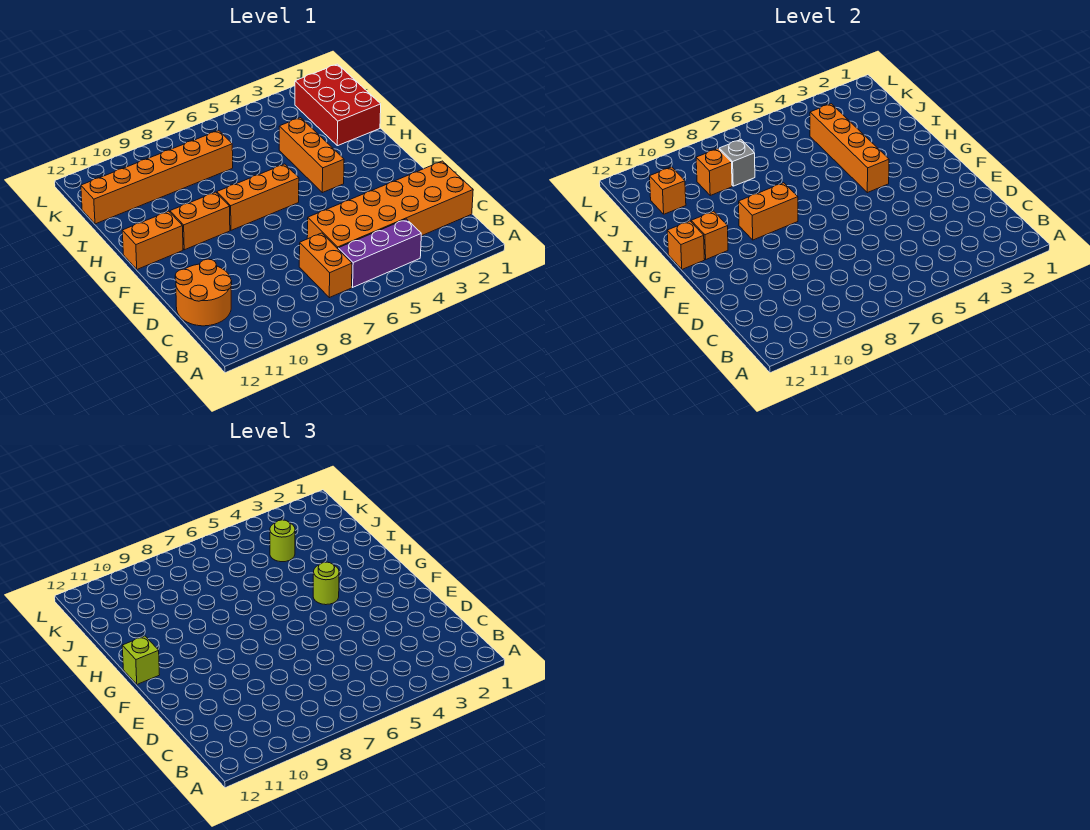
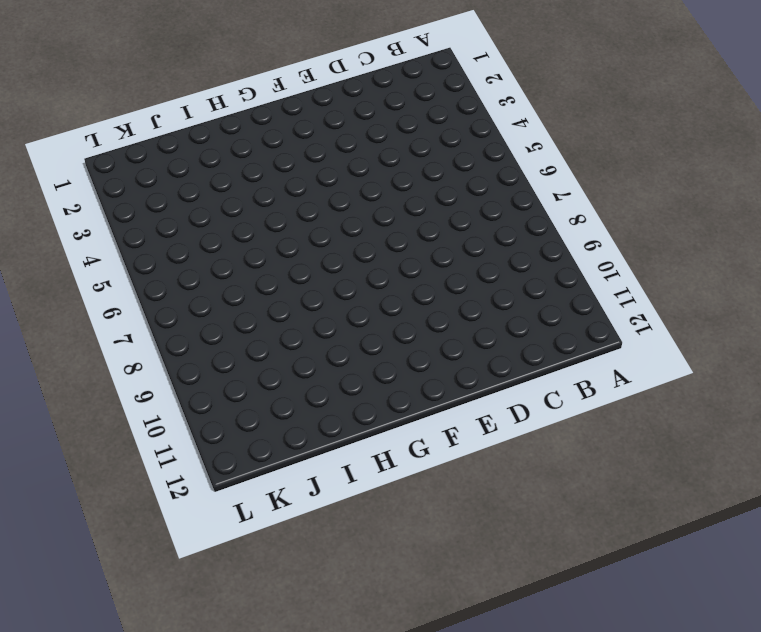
none -> purple brick B4:B6 level 1
none -> orange brick B7:C7 level 1
none -> orange brick C1:D6 level 1

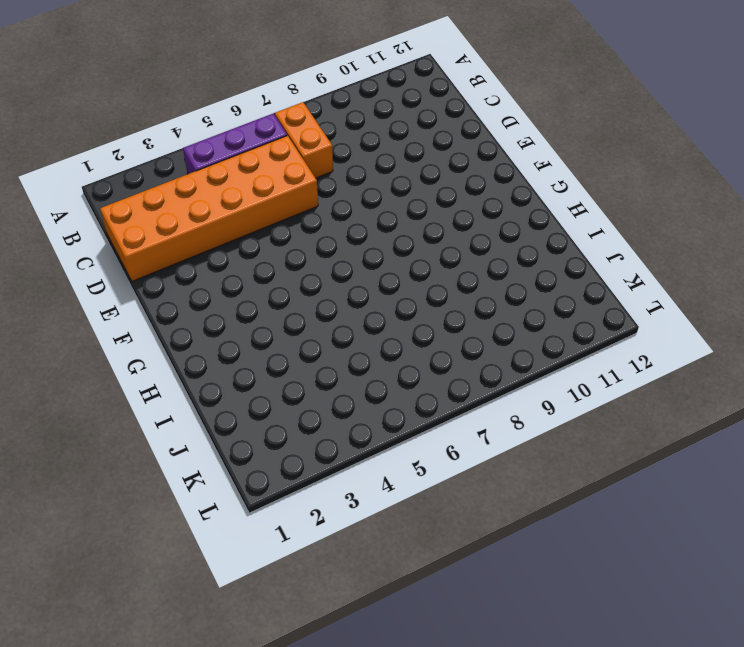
none -> orange round brick C11:D12 level 1
none -> orange brick G4:I4 level 1
none -> orange brick G6:G8 level 1

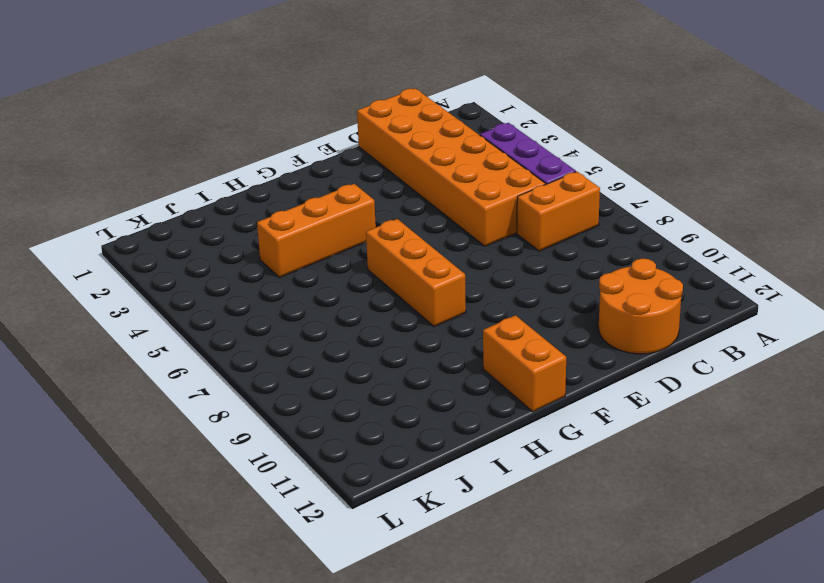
none -> orange brick G9:G10 level 1
none -> red brick I1:K2 level 1
none -> orange brick J7:J12 level 1

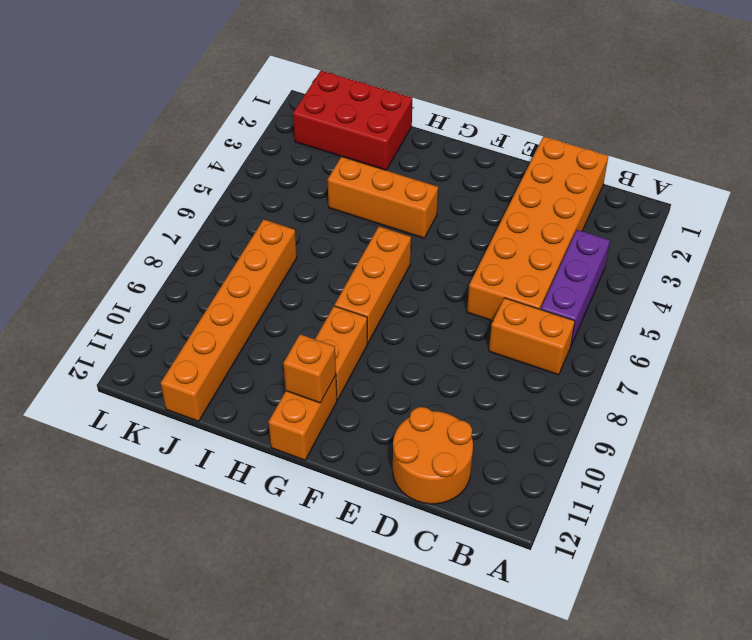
none -> orange brick G4:J4 level 2
none -> orange brick G8:G9 level 2
none -> orange brick G12 level 2

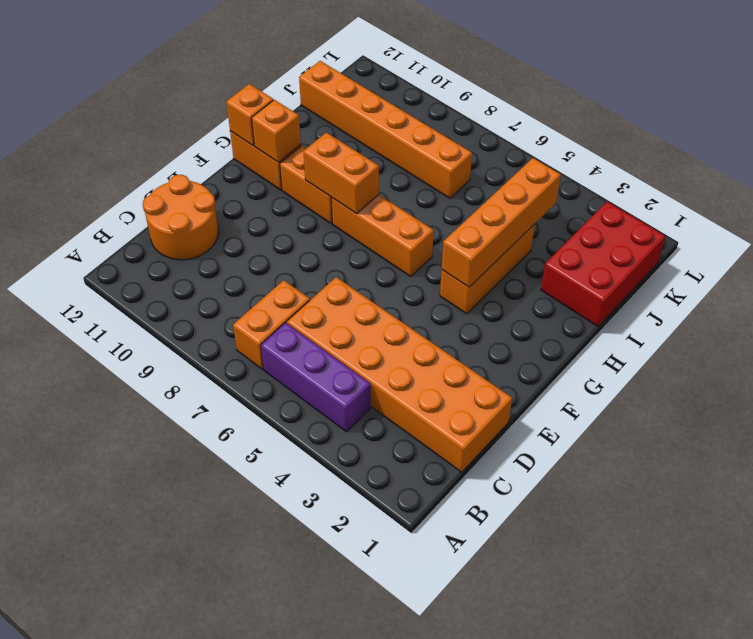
none -> grey brick J8 level 2
none -> orange brick J9 level 2
none -> orange brick J11 level 2

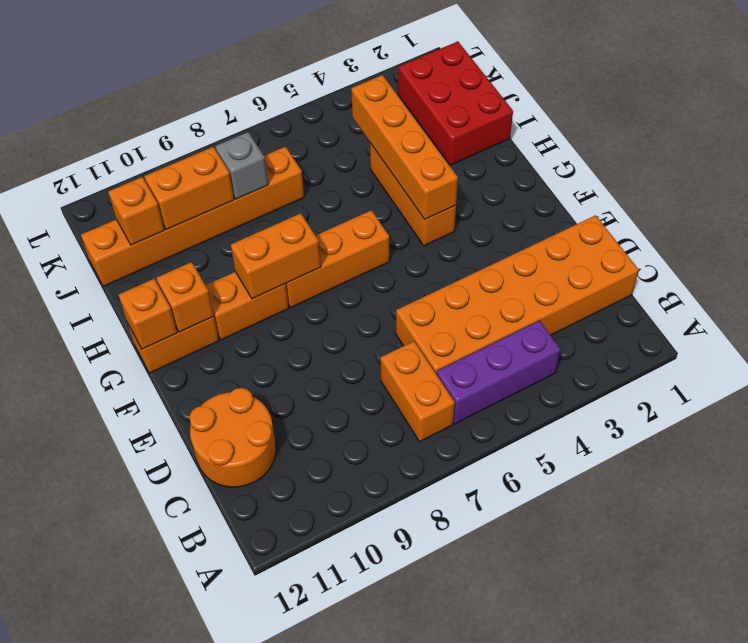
orange brick J9:J10 level 2 -> orange brick J9 level 2
none -> lime round brick G4 level 3
none -> lime brick G12 level 3
none -> lime round brick J4 level 3

